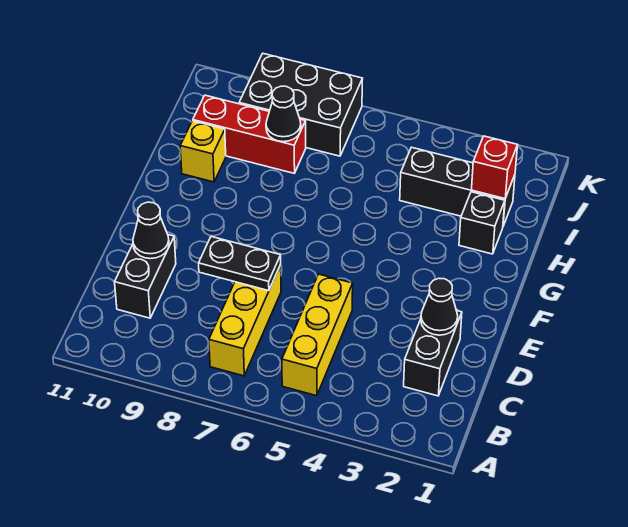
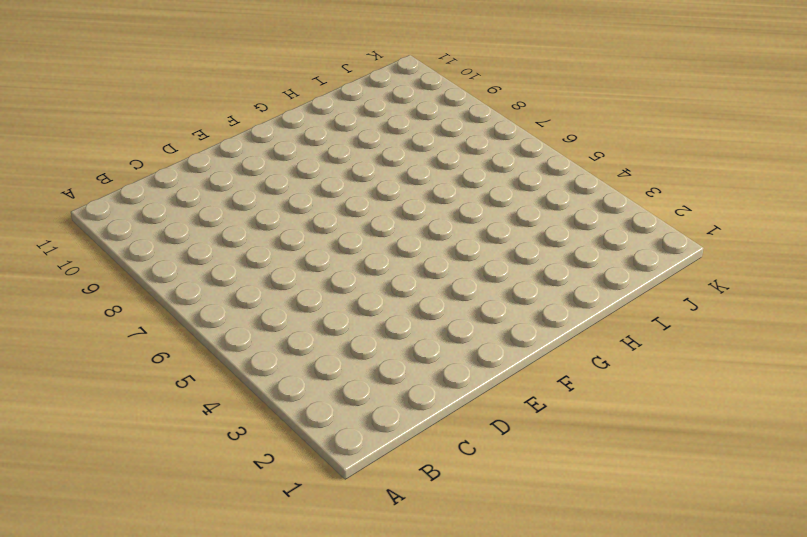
none -> yellow brick B5:D5 level 1
none -> yellow brick B7:D7 level 1
none -> black brick C2:D2 level 1

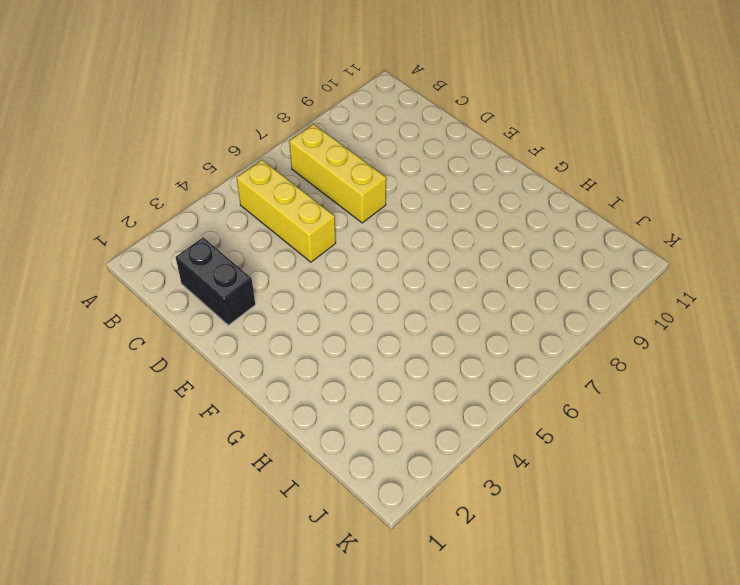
none -> black brick C10:D10 level 1
none -> black brick H2 level 1
none -> yellow brick H10 level 1

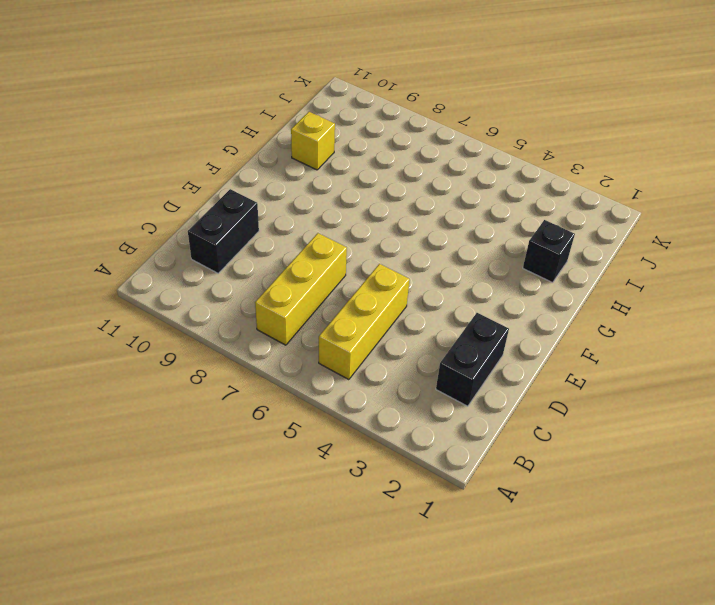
none -> black brick I2:I4 level 1
none -> red brick I8:I10 level 1
none -> black brick J7:K9 level 1

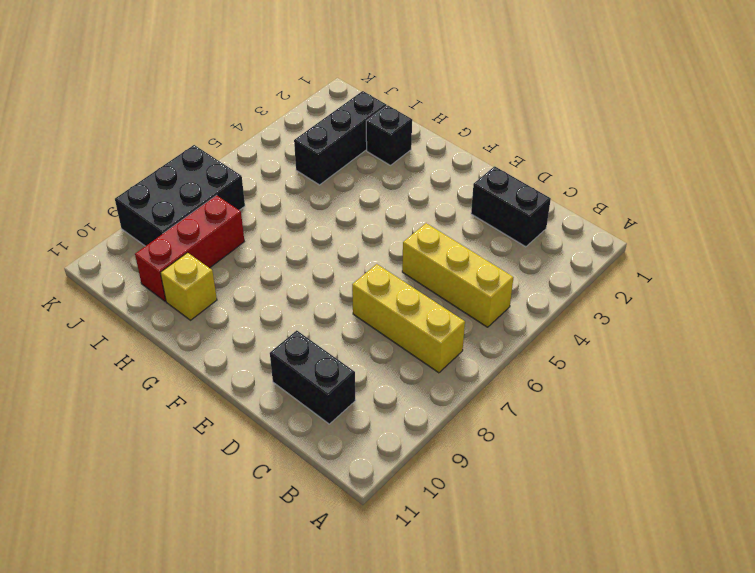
none -> black cone D2 level 2
none -> black plate D7:D8 level 2
none -> black cone D10 level 2

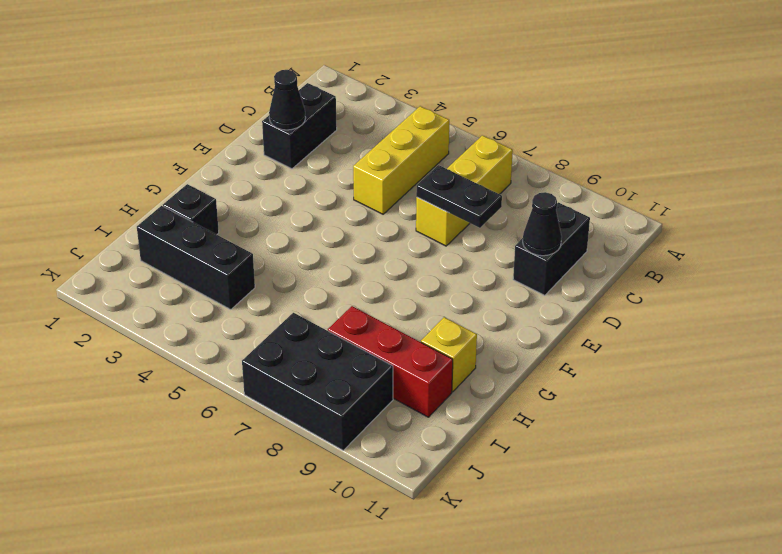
none -> red brick I2 level 2
none -> black cone I8 level 2

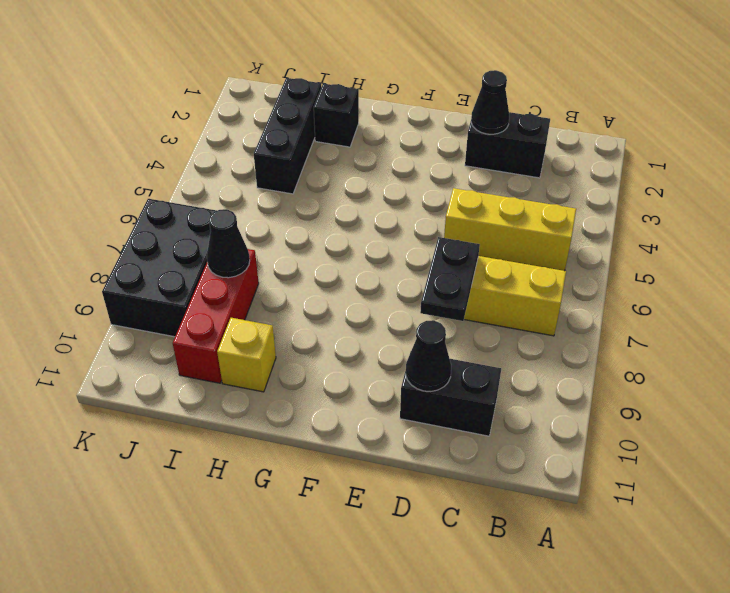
none -> red brick I2 level 2

